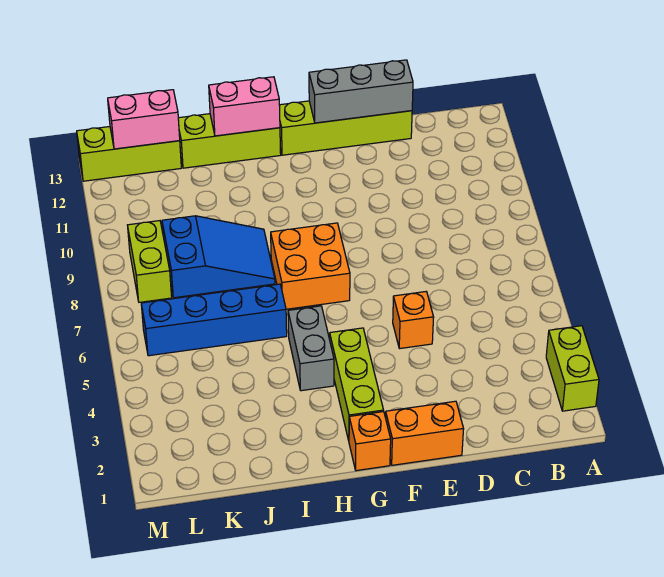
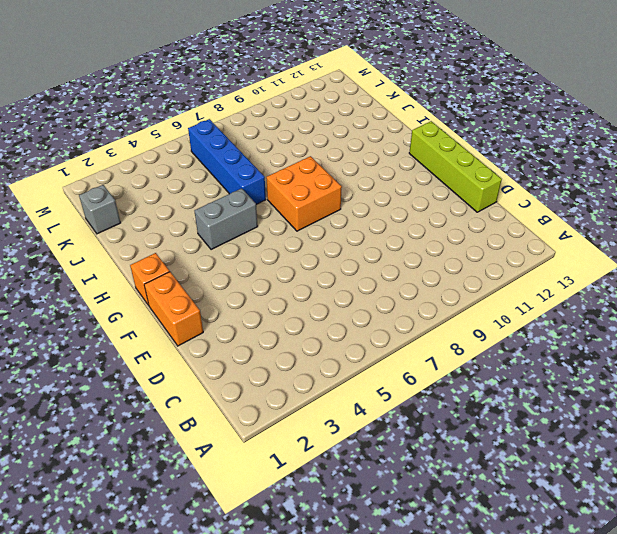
grey brick K1 level 1 -> none
none -> lime brick A2:A3 level 1
none -> orange brick E5 level 1
none -> lime brick G2:G4 level 1

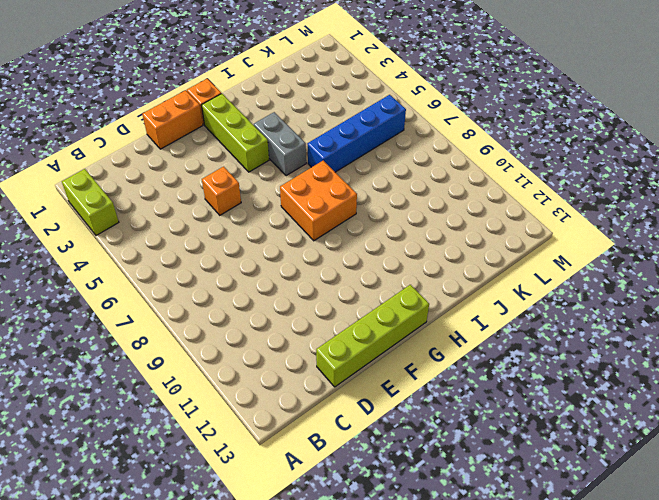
none -> lime brick H13:J13 level 1
none -> blue slope I8:K9 level 1 top K
none -> lime brick K13:M13 level 1

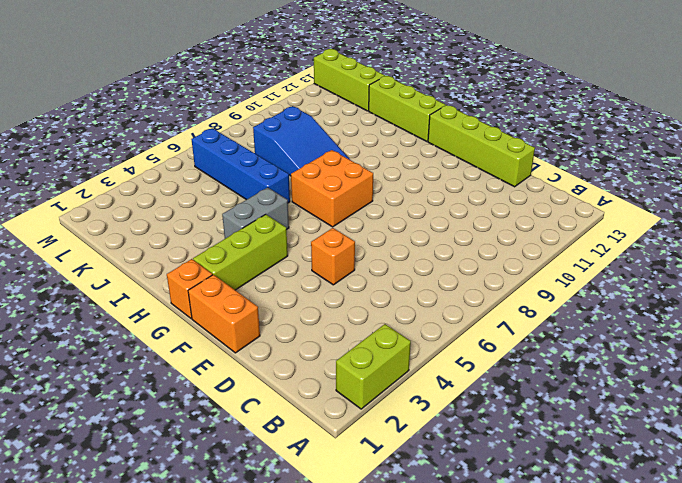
none -> lime brick L8:L9 level 1
none -> grey brick D13:F13 level 2
none -> pink brick H13:I13 level 2

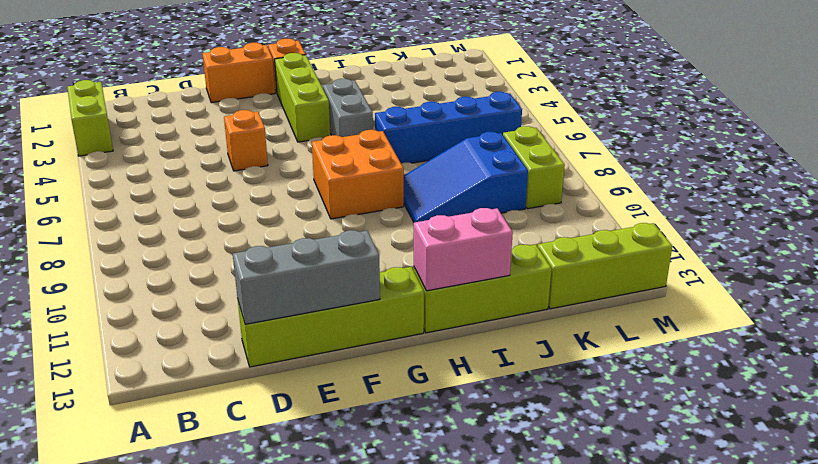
none -> pink brick K13:L13 level 2

